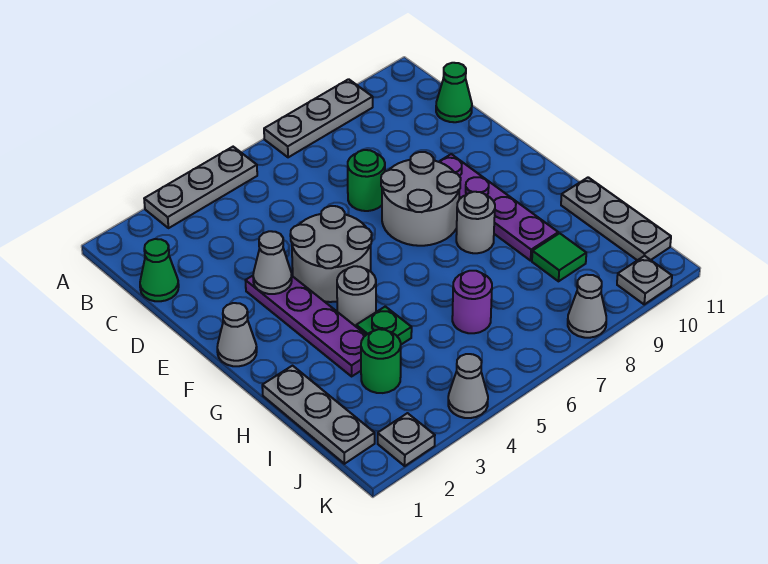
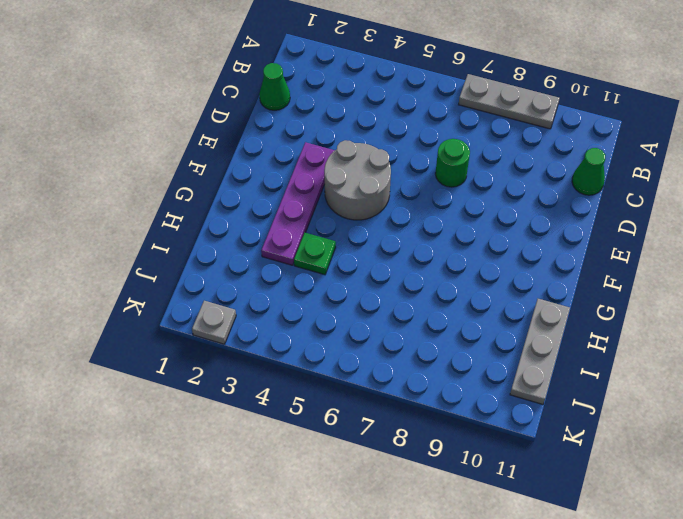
none -> grey plate A3:A5 level 1
none -> grey round brick E7:F8 level 1
none -> purple plate E9:H9 level 1

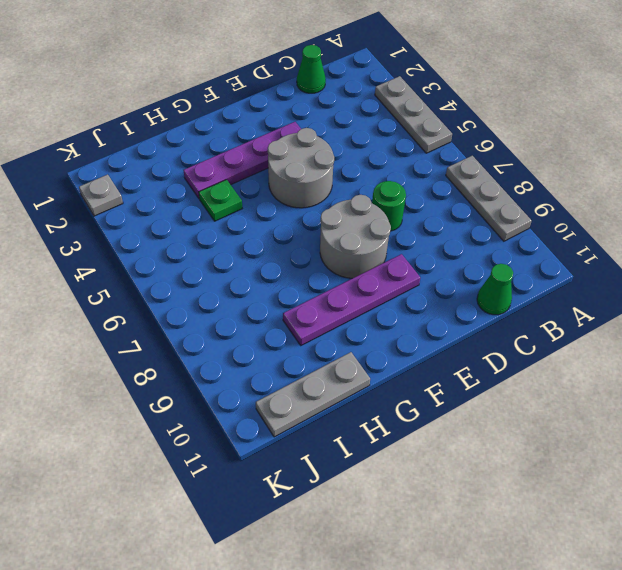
none -> grey cone F1 level 1
none -> grey round brick G4 level 1
none -> grey round brick G8 level 1

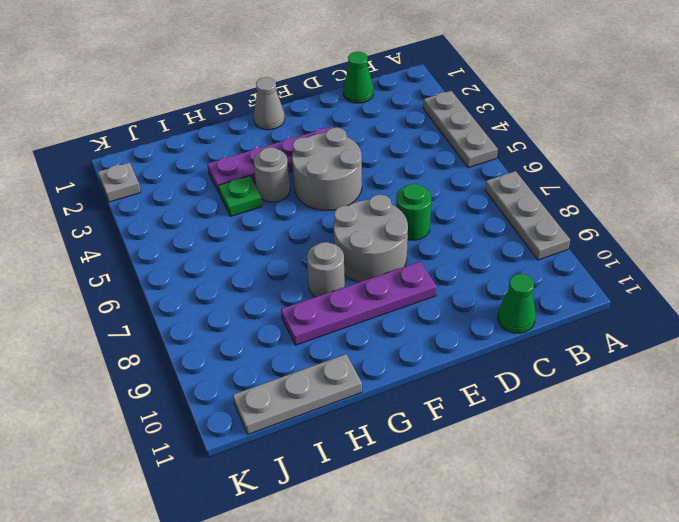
none -> grey plate H1:J1 level 1
none -> green round brick I3 level 1
none -> purple round brick I6 level 1

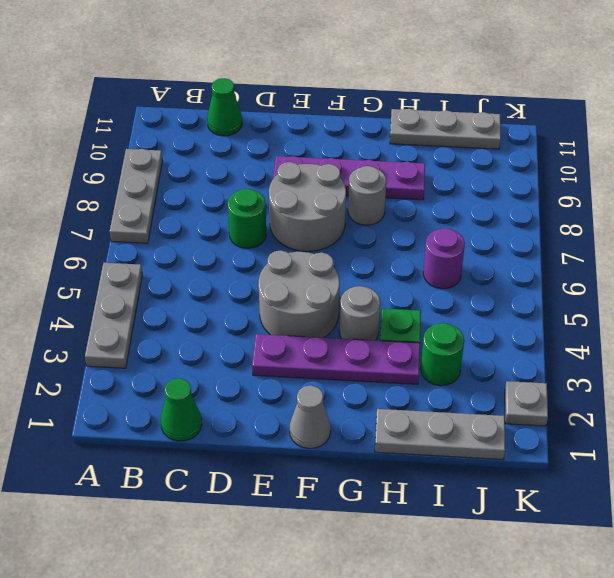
none -> green tile I9 level 1
none -> grey cone K4 level 1
none -> grey cone K8 level 1

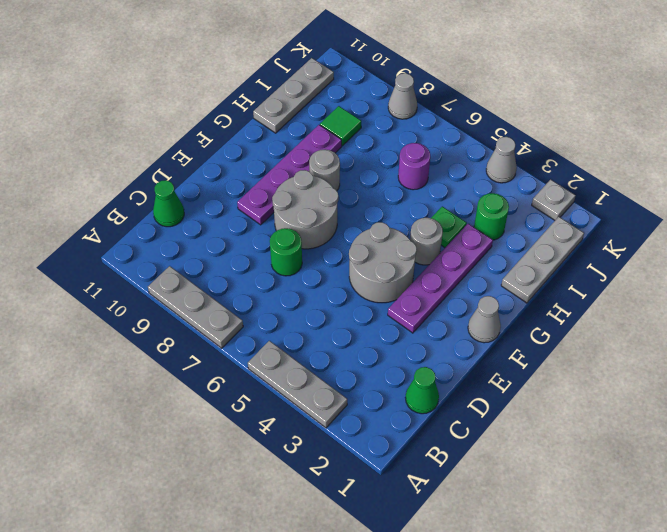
none -> grey plate K10 level 1
none -> grey cone E3 level 2

